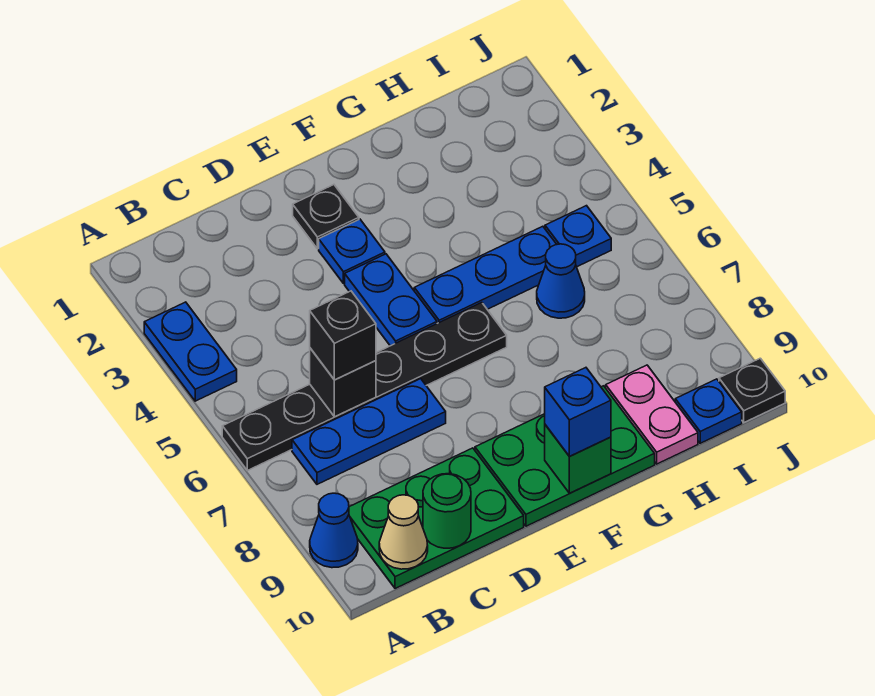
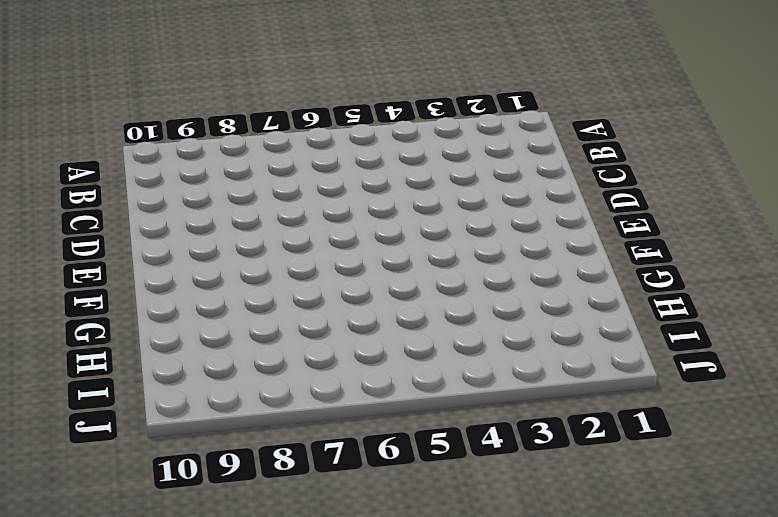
none -> blue plate A3:A4 level 1
none -> black plate A6:F6 level 1
none -> blue cone A9 level 1

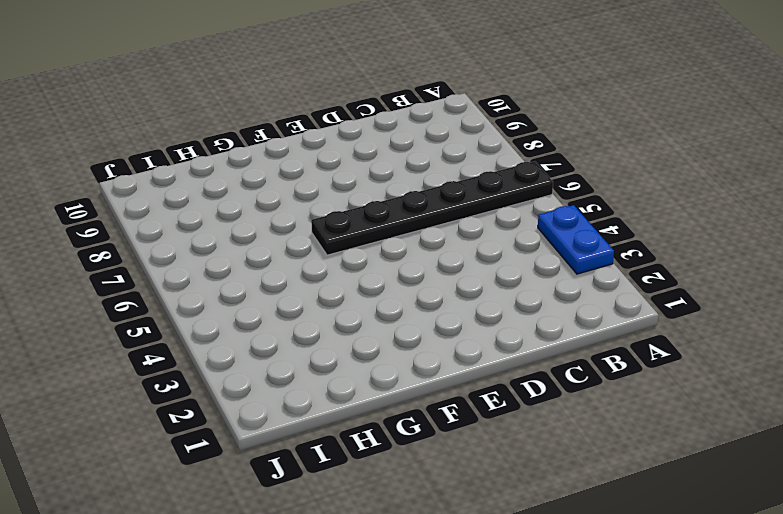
none -> blue cone A9 level 1
none -> blue plate B7:D7 level 1
none -> green plate B9:D10 level 1

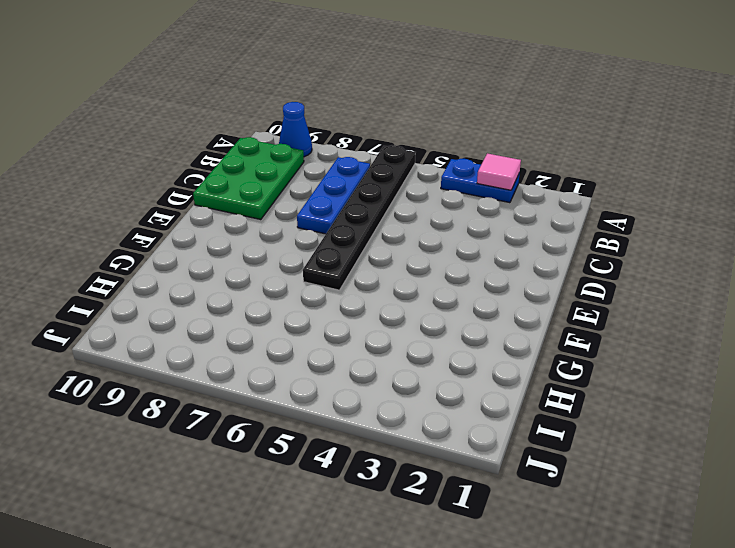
pink tile A3 level 2 -> none
none -> black plate E2 level 1
none -> blue plate E3 level 1
none -> blue plate E4:E5 level 1

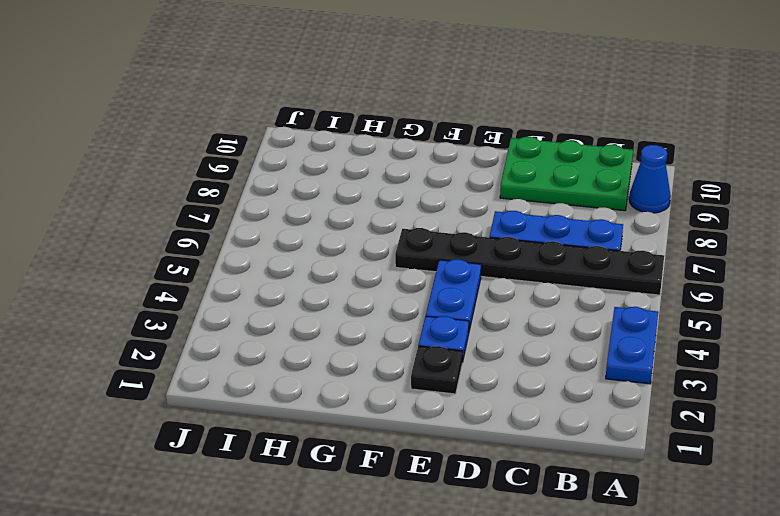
none -> green plate E9:G10 level 1
none -> blue plate F5:H5 level 1
none -> blue cone H6 level 1

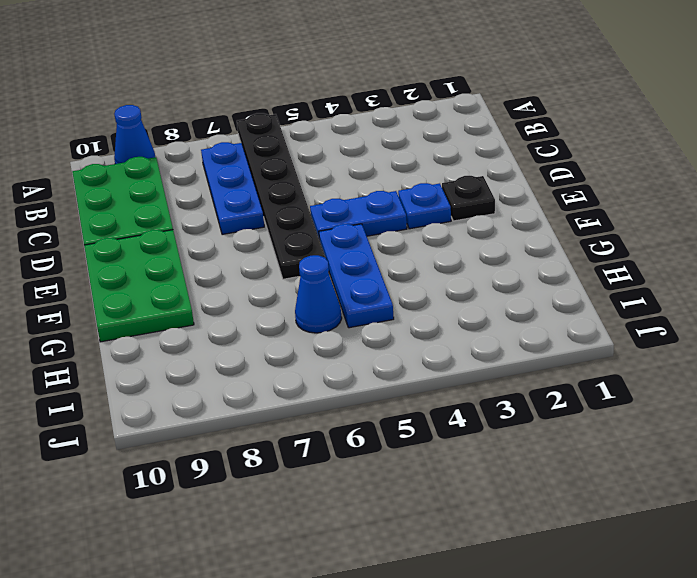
none -> blue plate A3:A4 level 1
none -> pink plate H9:H10 level 1
none -> blue plate I5 level 1

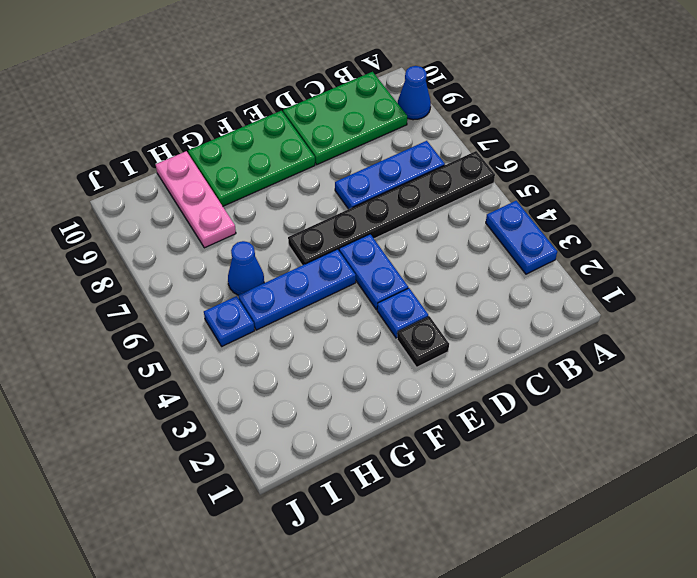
pink plate H8:H10 level 1 -> pink plate H9:H10 level 1
none -> blue plate I10 level 1
none -> black plate J10 level 1
none -> tan cone B10 level 2

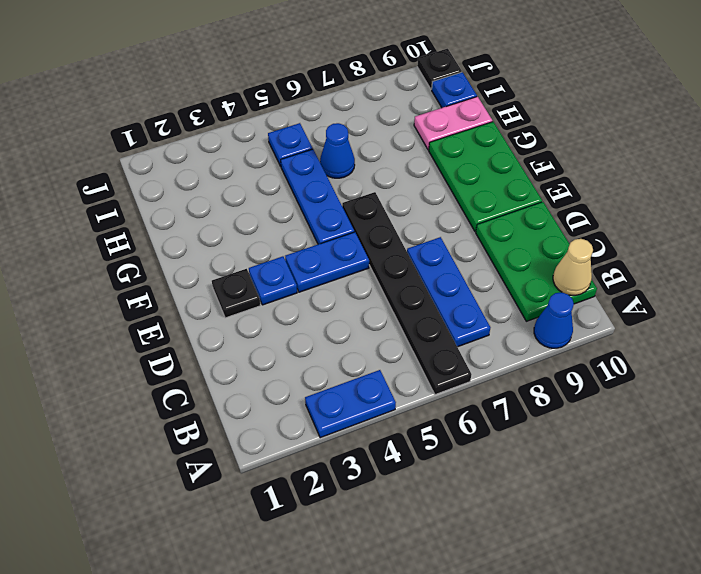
none -> black brick C6 level 2
none -> green round brick C10 level 2
none -> green brick F10 level 2

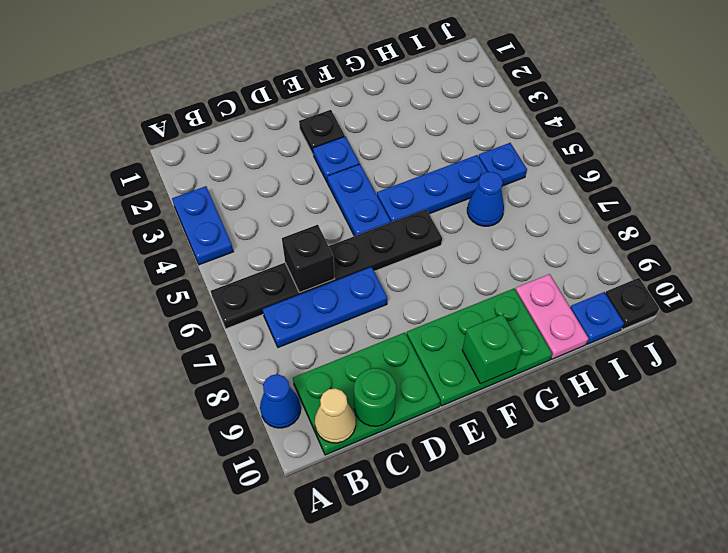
none -> black brick C6 level 3
none -> blue brick F10 level 3

